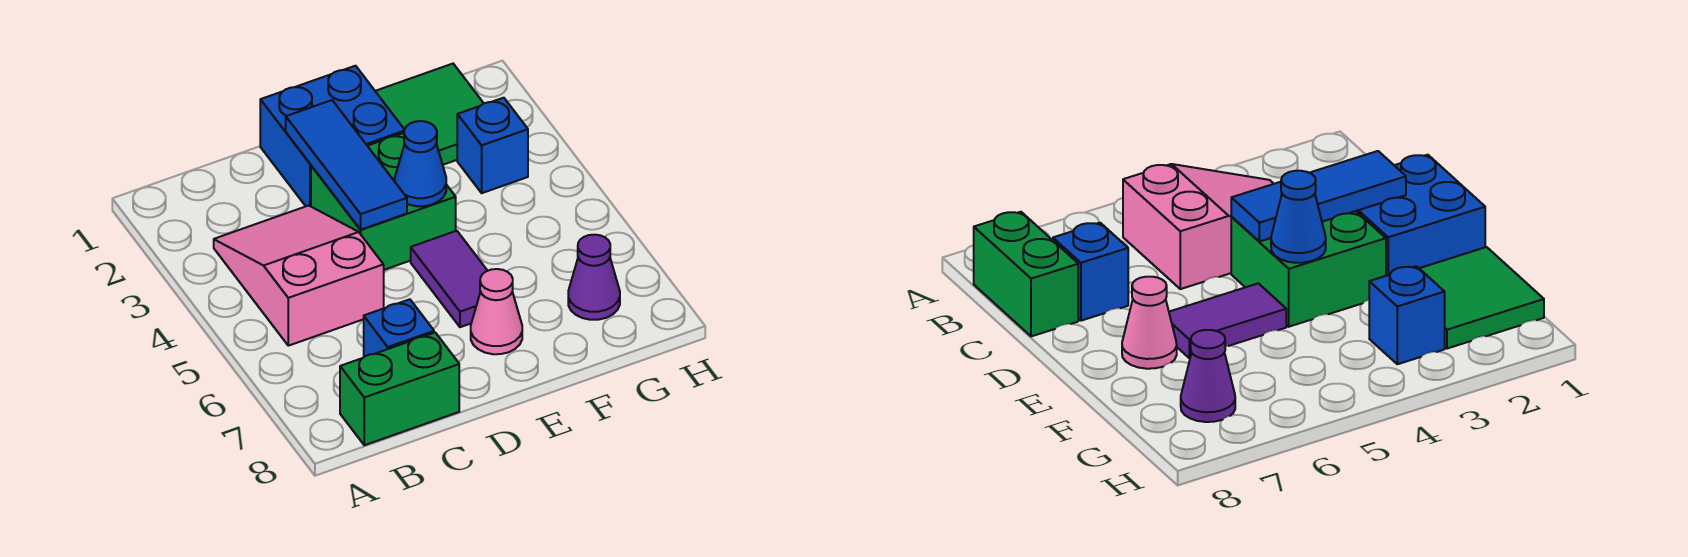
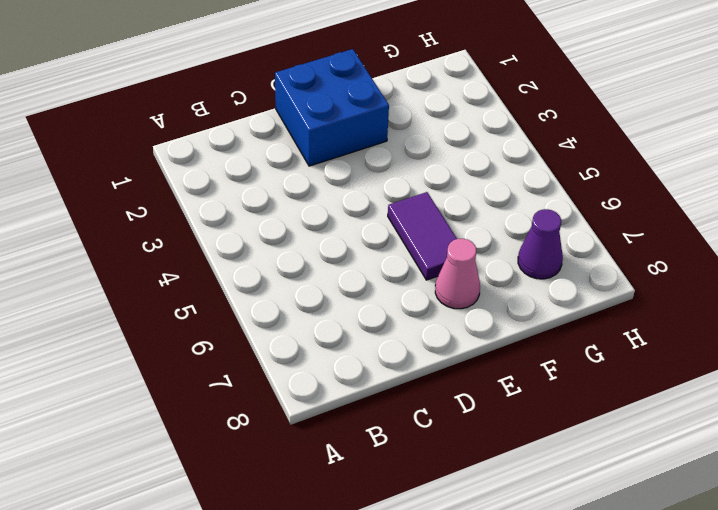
none -> pink slope B3:C5 level 1 top 5
none -> green brick B8:C8 level 1
none -> blue brick C7 level 1

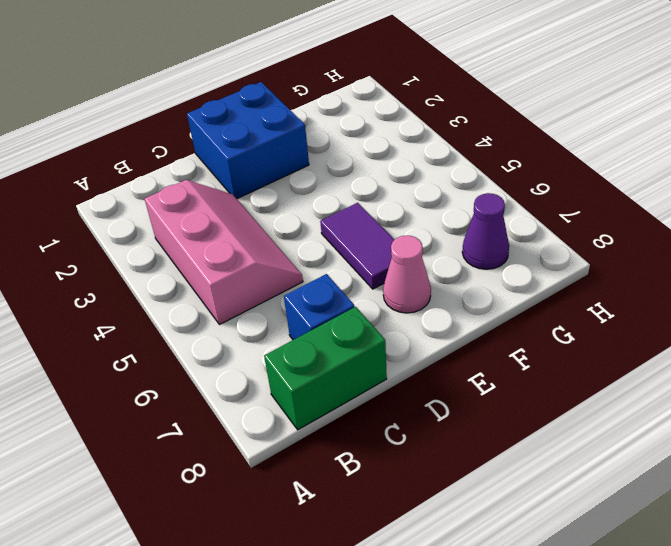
pink slope B3:C5 level 1 top B -> pink slope B3:C5 level 1 top 5
none -> green brick D3:E4 level 1
none -> green tile F1:G2 level 1
none -> blue brick G3 level 1

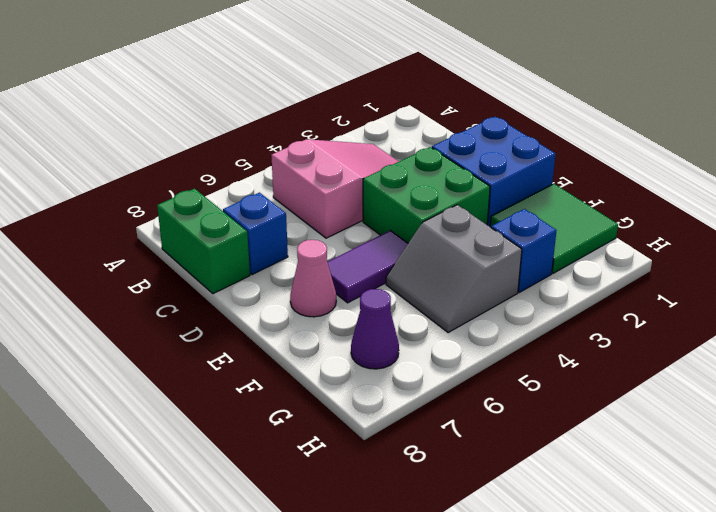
grey slope F4:G5 level 1 top 4 -> none
none -> blue tile D2:D4 level 2
none -> blue cone E4 level 2

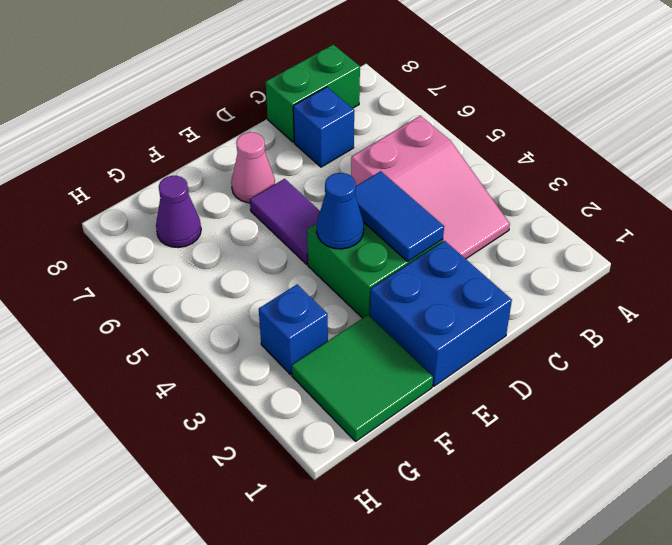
blue tile D3:D4 level 2 -> blue tile D2:D4 level 2

